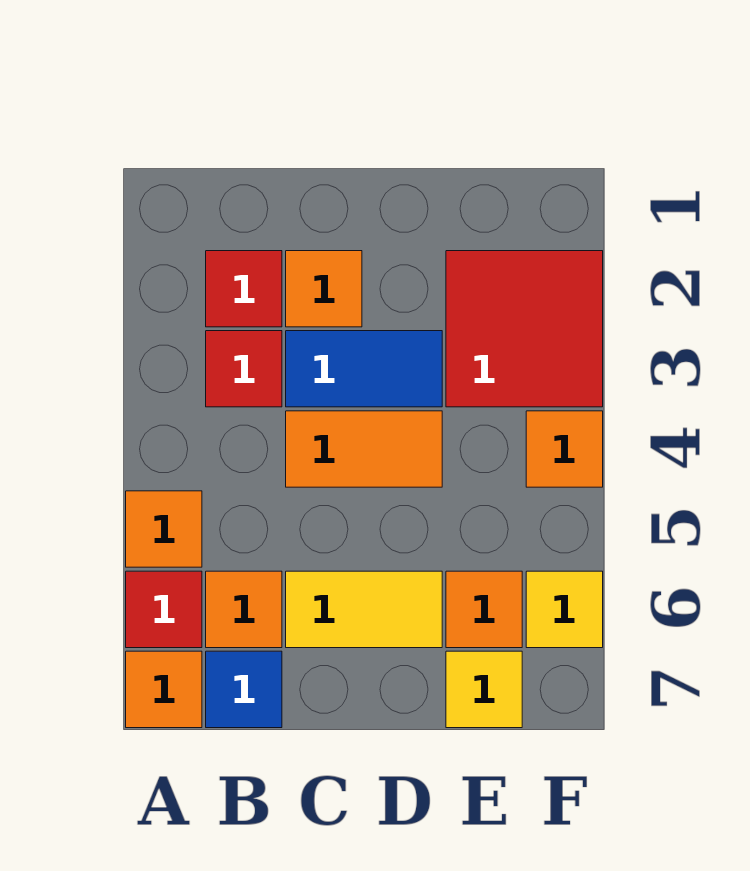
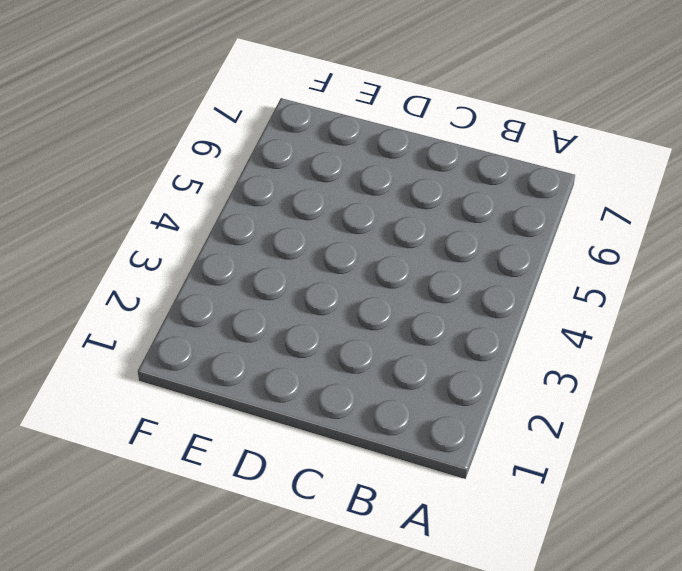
none -> orange tile A5 level 1
none -> red tile A6 level 1
none -> orange tile A7 level 1

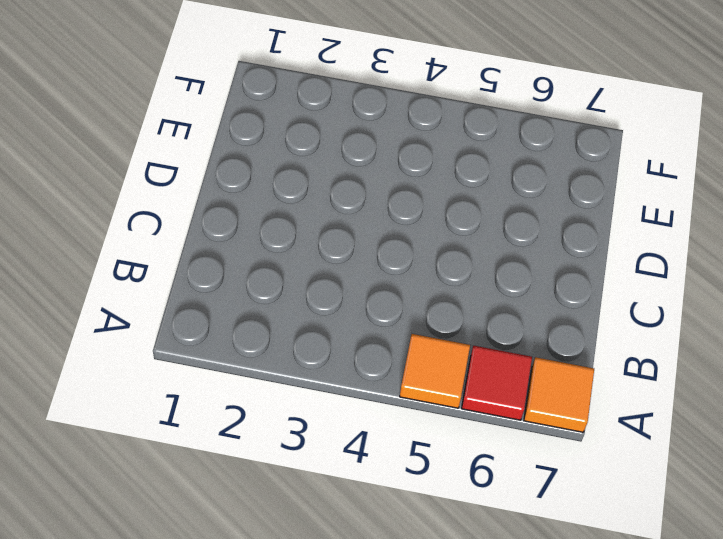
none -> red tile B2 level 1
none -> red tile B3 level 1
none -> orange tile B6 level 1

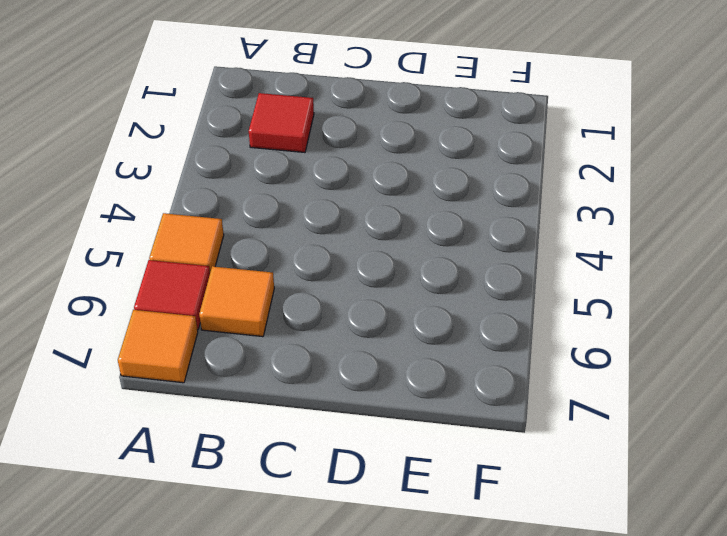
none -> red tile B3 level 1
none -> blue tile B7 level 1
none -> orange tile C2 level 1

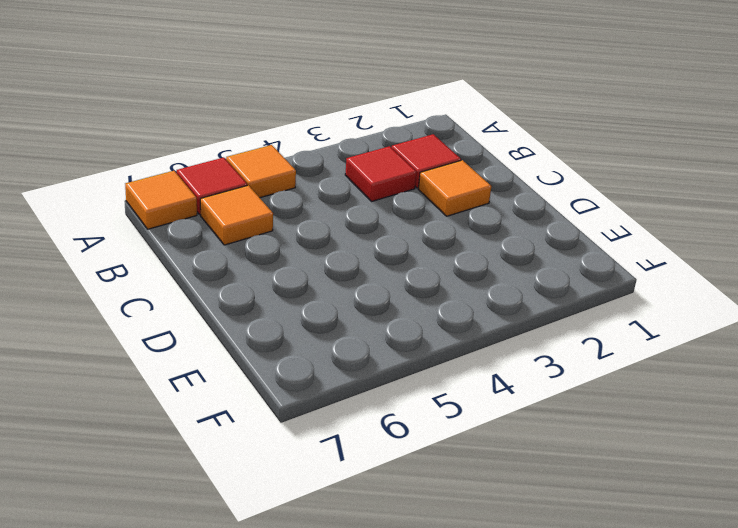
none -> blue tile B7 level 1
none -> blue tile C3:D3 level 1
none -> orange tile C4:D4 level 1

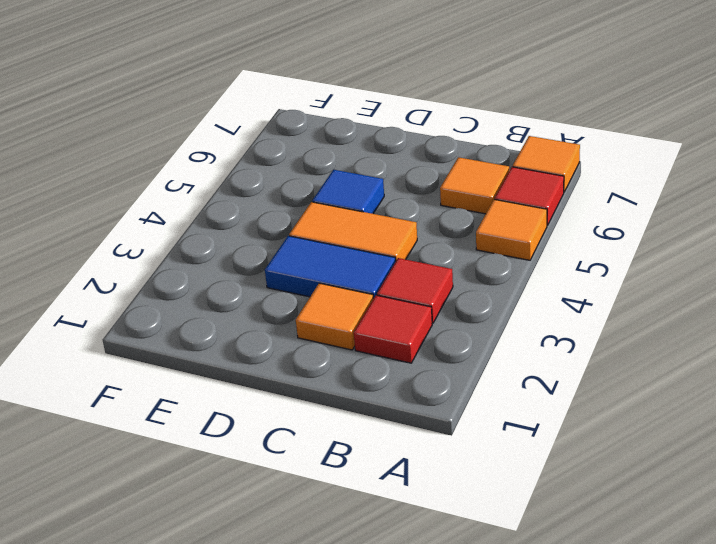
blue tile D5 level 1 -> blue tile B7 level 1
none -> yellow tile C6:D6 level 1
none -> red tile E2:F3 level 1
none -> orange tile E6 level 1

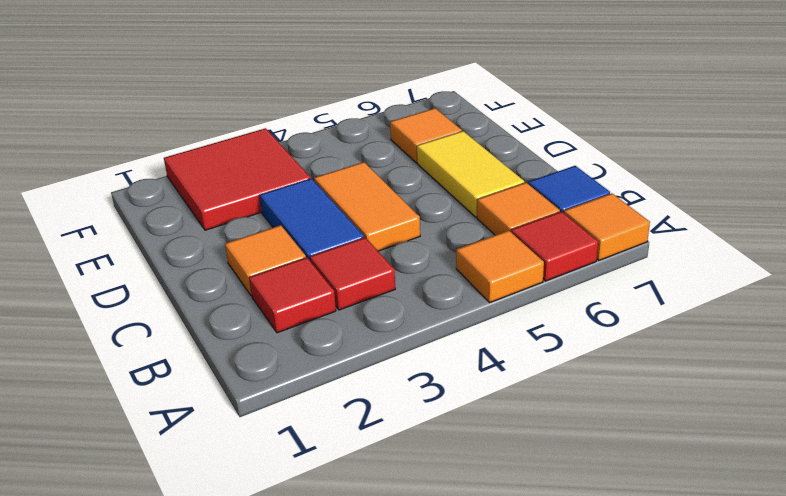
none -> yellow tile E7 level 1
none -> orange tile F4 level 1
none -> yellow tile F6 level 1

